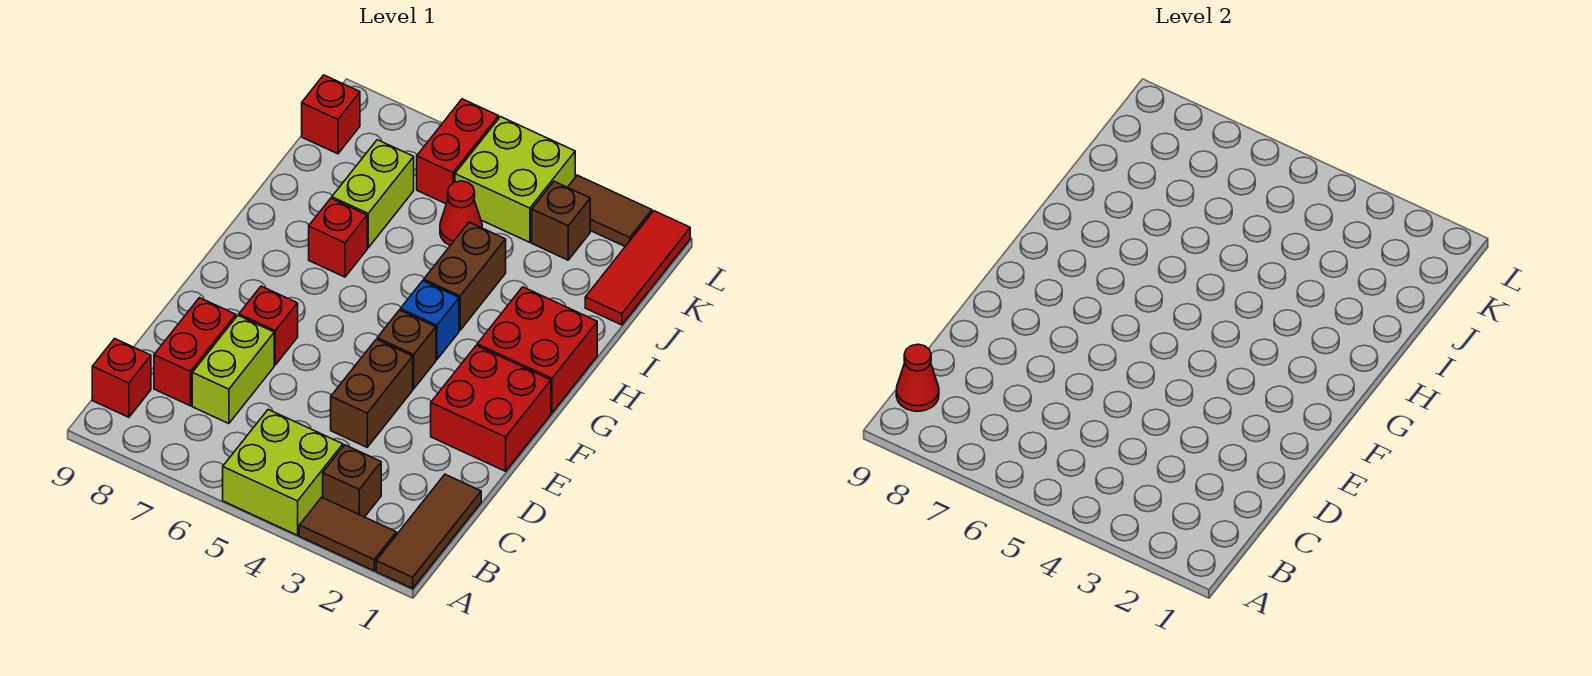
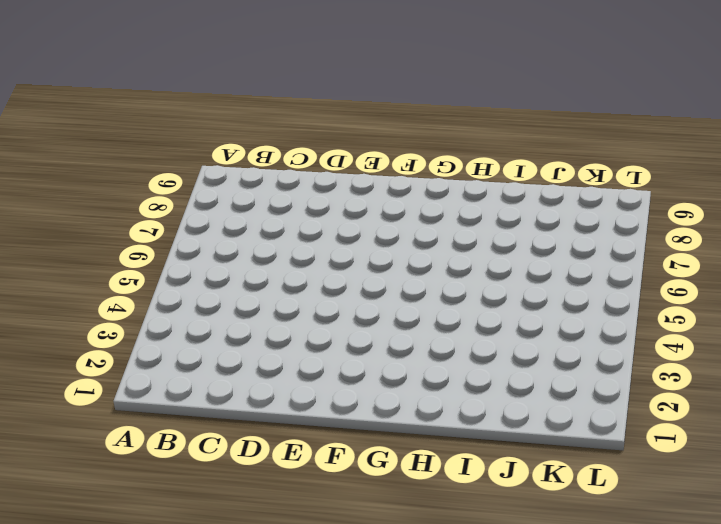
none -> brown tile A1:C1 level 1
none -> brown tile A2:A3 level 1
none -> lime brick A4:B5 level 1

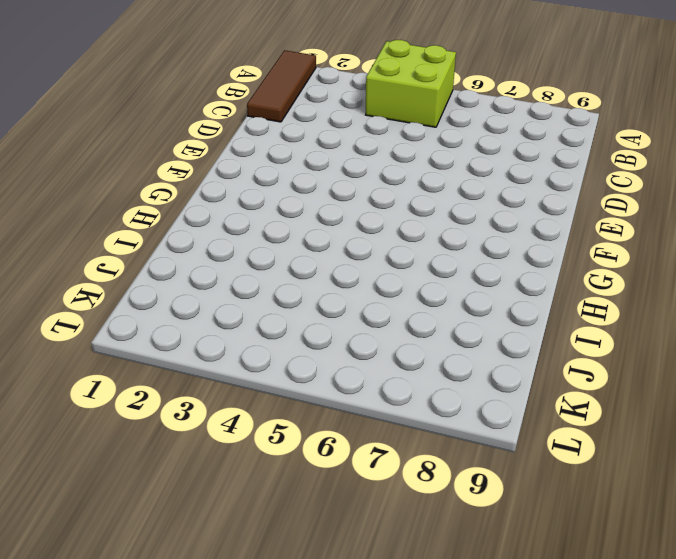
none -> brown tile A2:A3 level 1
none -> brown brick B3 level 1
none -> red brick B9 level 1

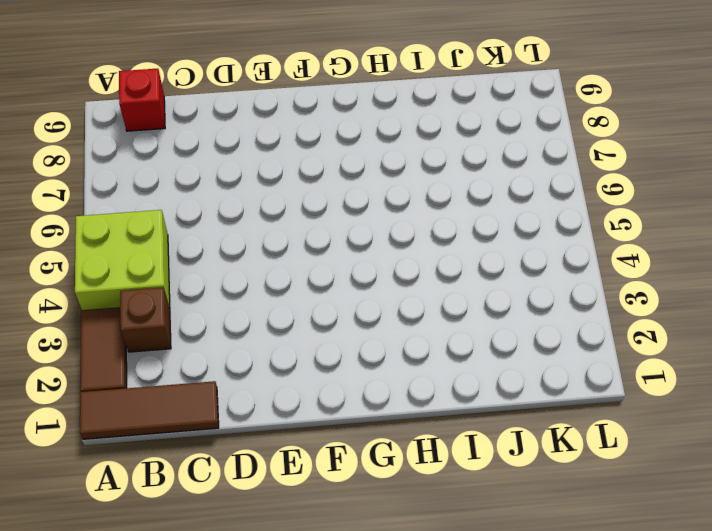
none -> lime brick C7:D7 level 1
none -> red brick C8:D8 level 1
none -> brown brick D4:E4 level 1

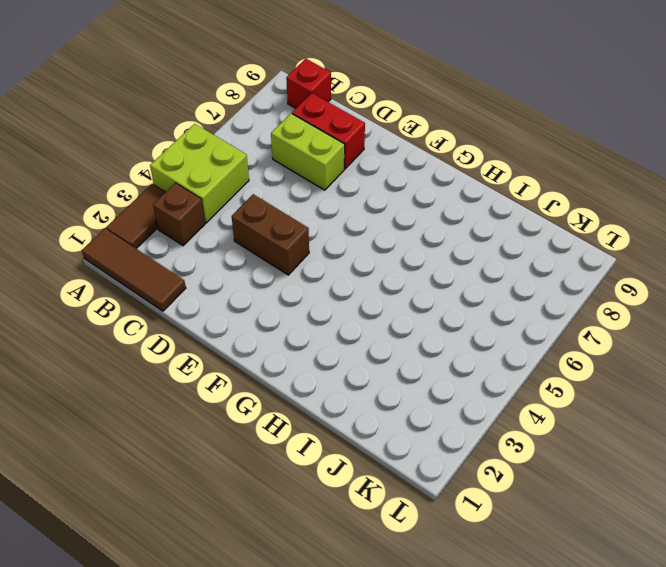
none -> red brick E1:F2 level 1
none -> red brick E7 level 1
none -> brown brick F4 level 1

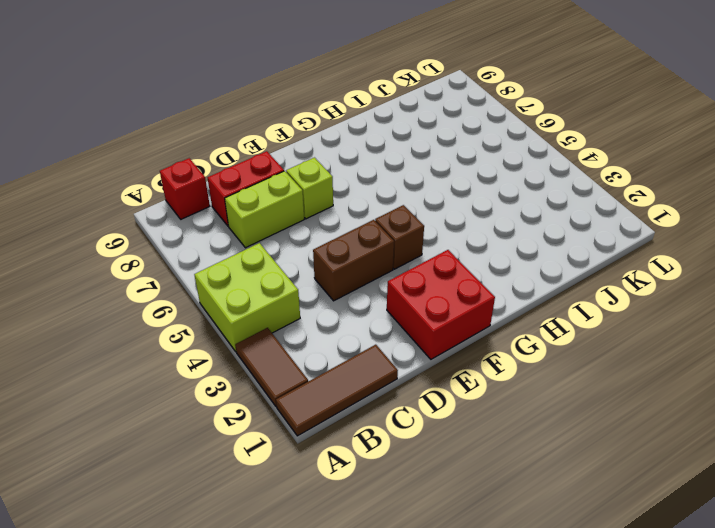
lime brick E7 level 1 -> red brick E7 level 1
none -> brown brick B3 level 1
none -> red brick G1:H2 level 1
none -> blue brick G4 level 1

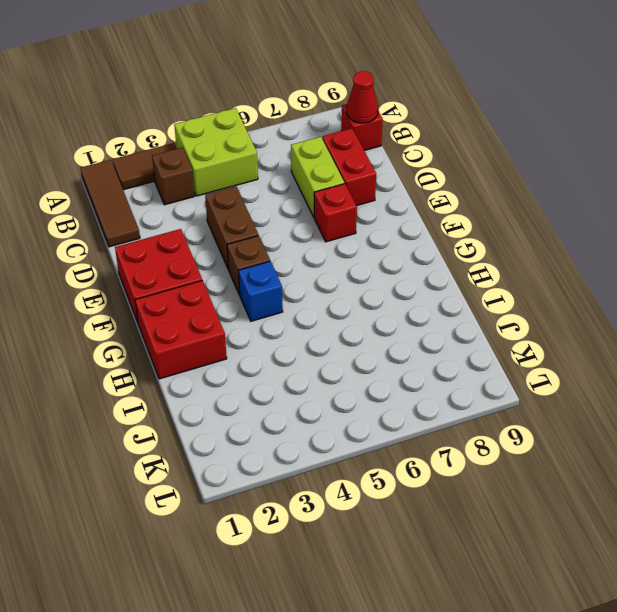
none -> brown brick H4:I4 level 1
none -> red brick H7 level 1
none -> lime brick I7:J7 level 1

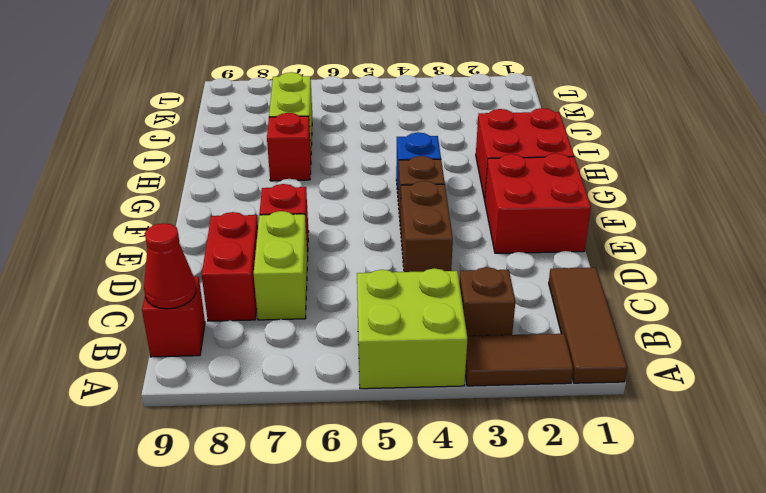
none -> brown brick H4:I4 level 1
none -> red tile J1:L1 level 1
none -> red cone J5 level 1

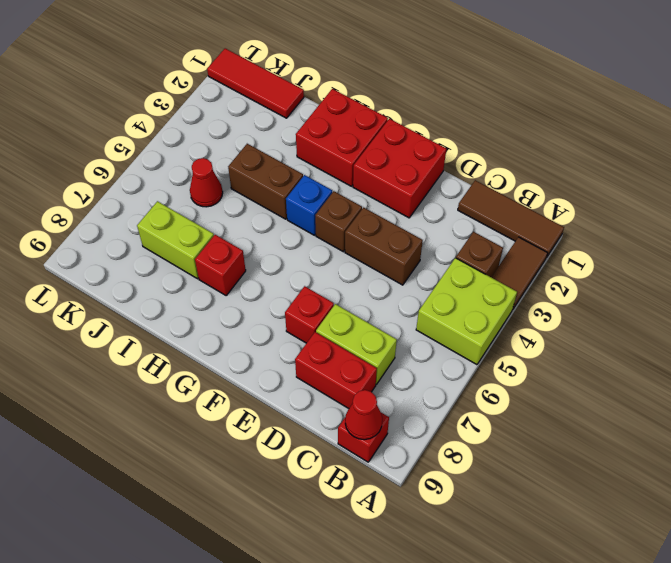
none -> brown brick K3 level 1
none -> lime brick K4:L5 level 1
none -> red brick K6:L6 level 1

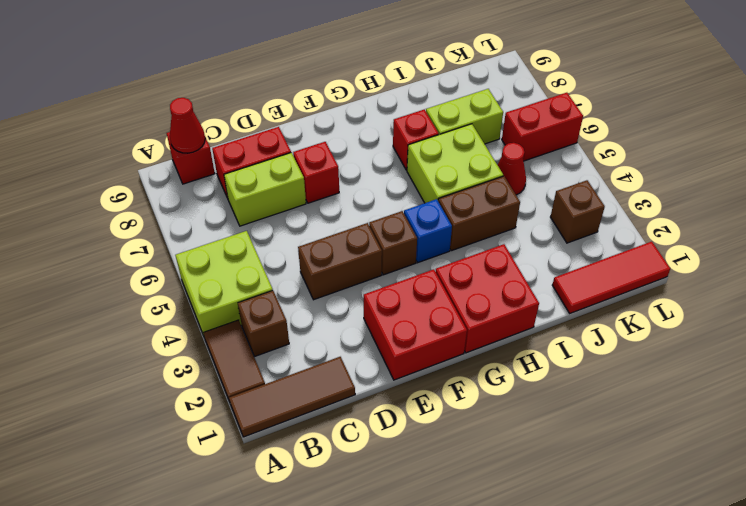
lime brick H5:I6 level 1 -> lime brick K4:L5 level 1
none -> red brick K9 level 1
none -> brown tile L2:L3 level 1

